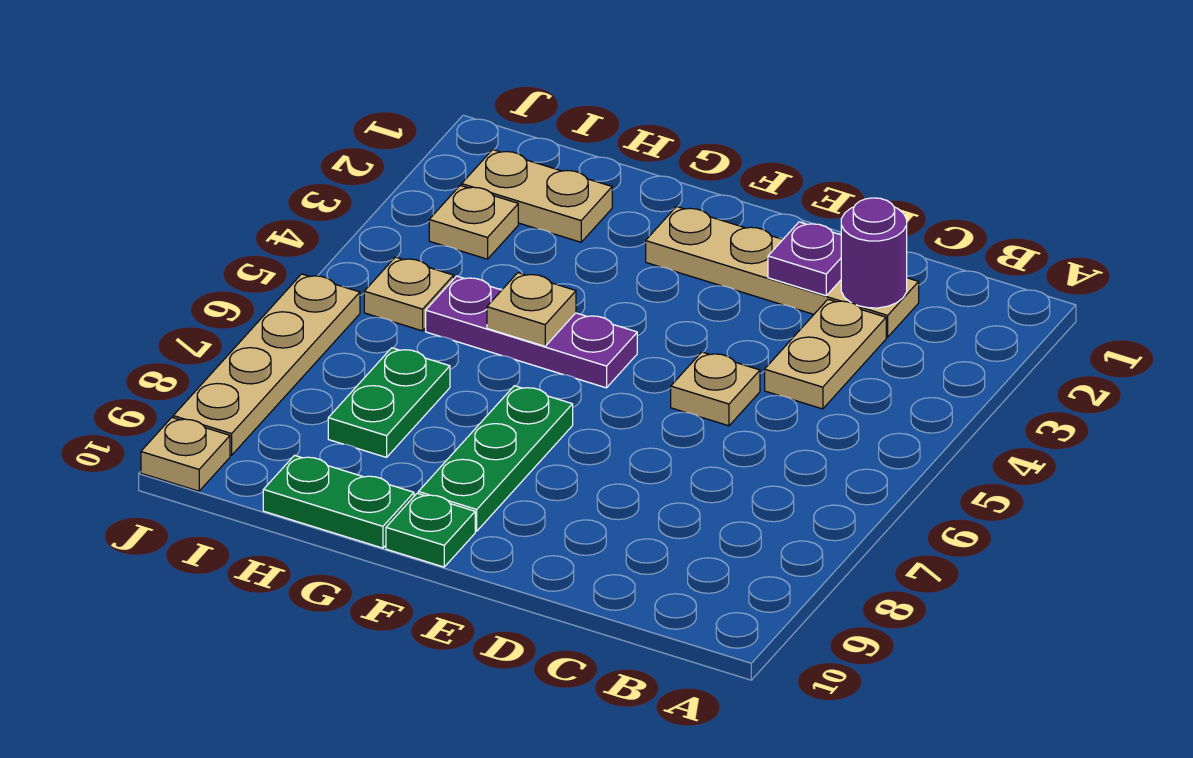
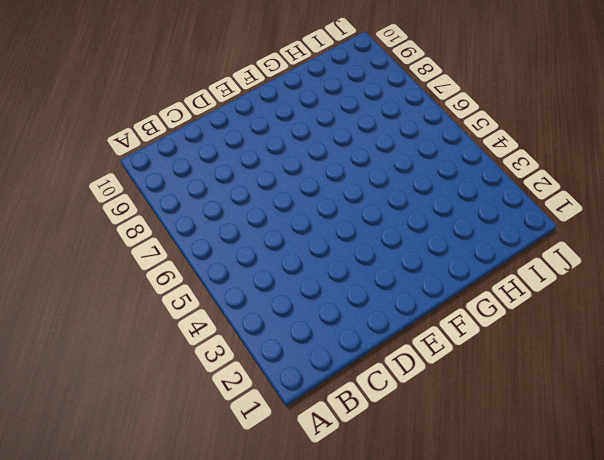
none -> tan plate C2:F2 level 1
none -> tan plate C3:C4 level 1
none -> tan plate D5 level 1

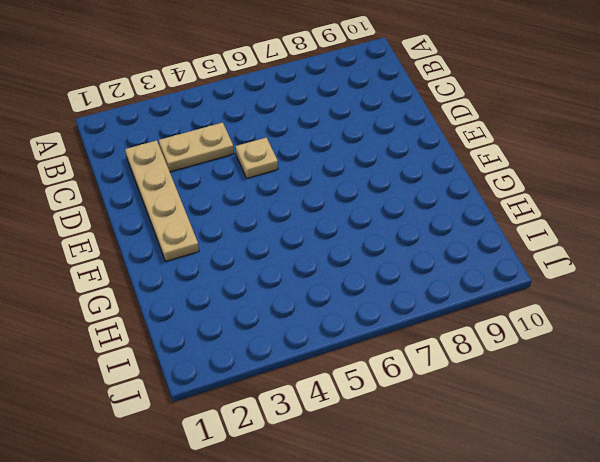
none -> purple plate F5:H5 level 1
none -> green plate F7:F9 level 1
none -> green plate F10 level 1

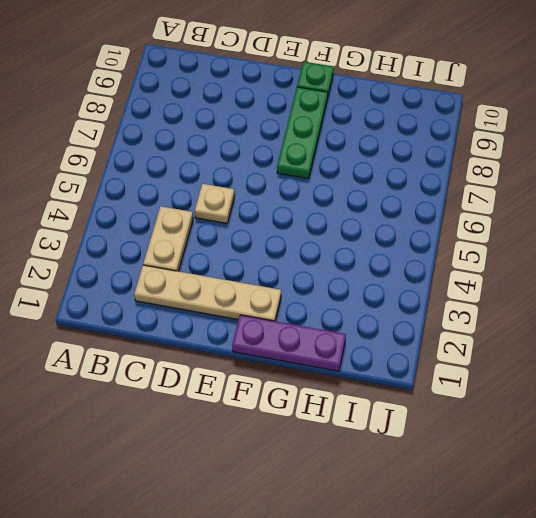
purple plate F1:H1 level 1 -> purple plate F5:H5 level 1
none -> green plate G10:H10 level 1
none -> tan plate H2:I2 level 1
none -> green plate H7:H8 level 1

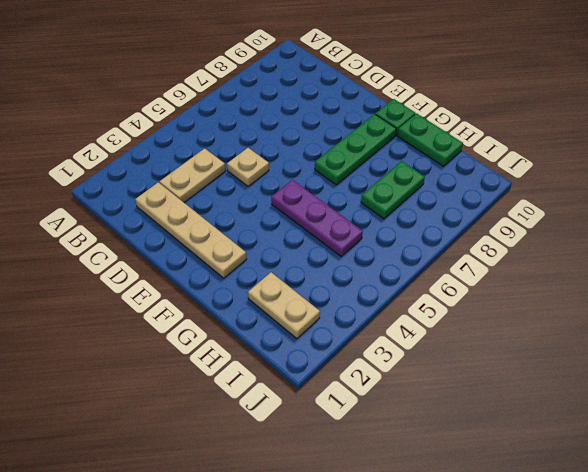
none -> tan plate I3 level 1
none -> tan plate I5 level 1
none -> tan plate J6:J9 level 1

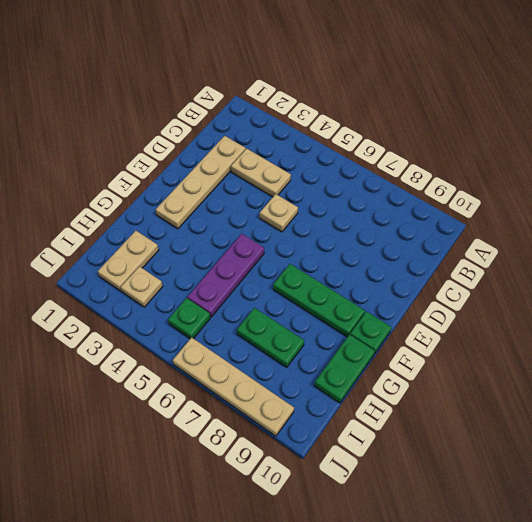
green plate I5 level 1 -> tan plate I5 level 1
none -> tan plate J10 level 1
none -> purple round brick C2 level 2
none -> purple plate D2 level 2

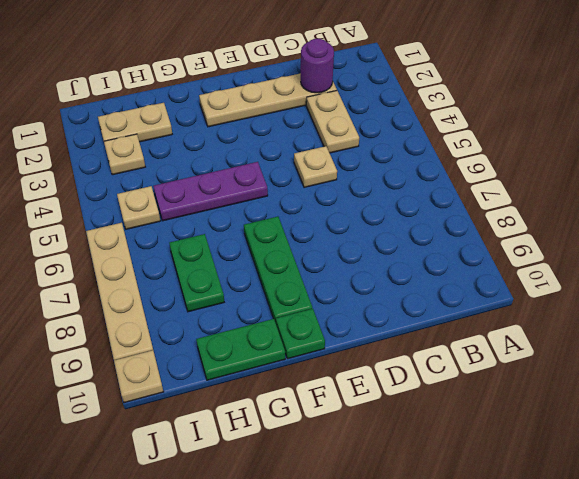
none -> purple plate D2 level 2
none -> tan plate G5 level 2

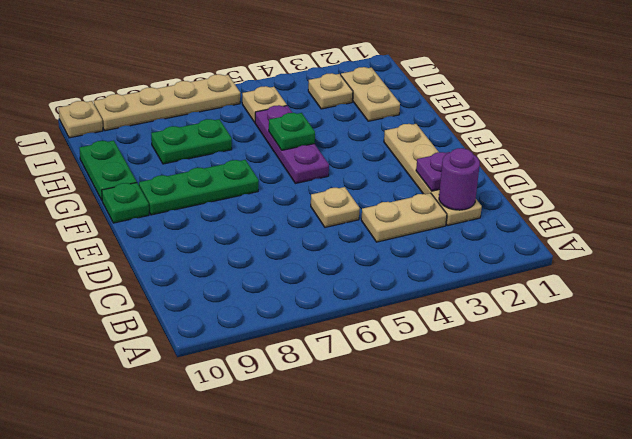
green plate G5 level 2 -> tan plate G5 level 2

